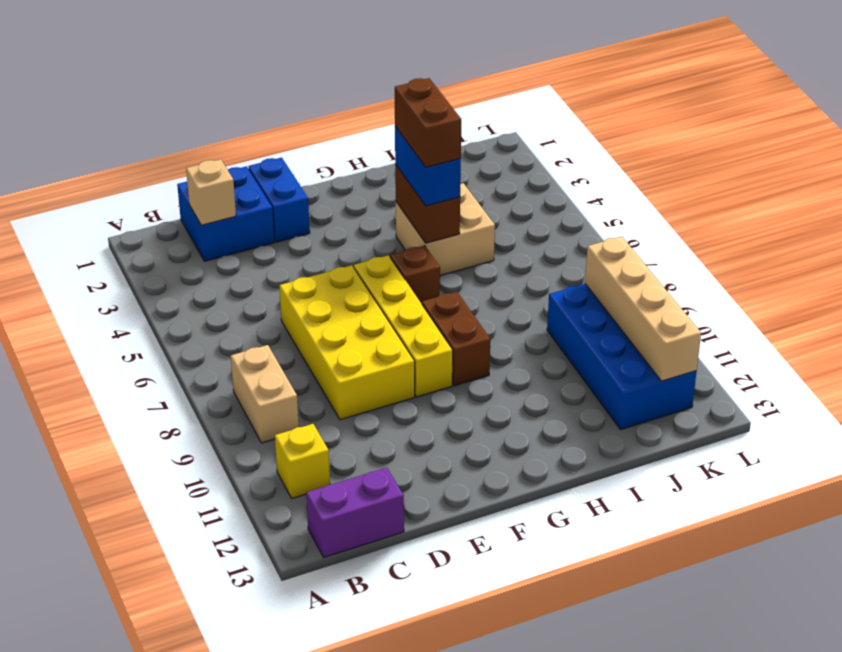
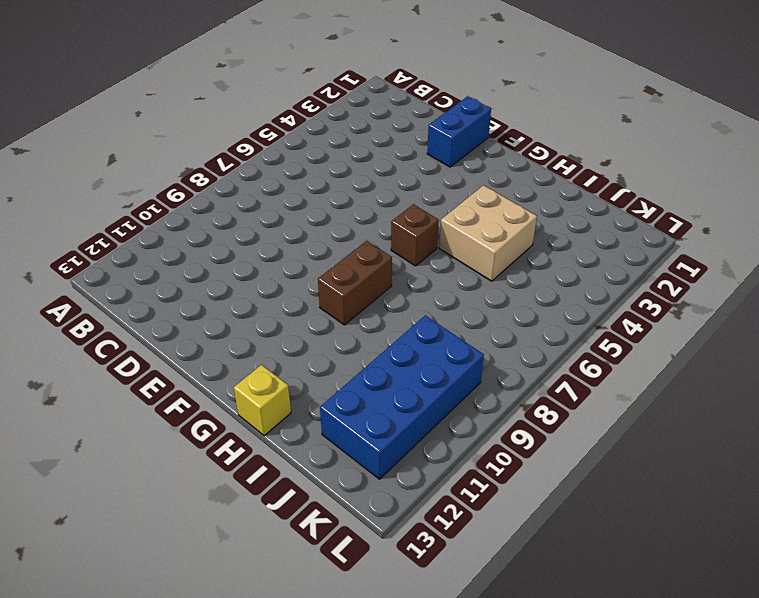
yellow brick H13 level 1 -> yellow brick B11 level 1
none -> tan brick B8:B9 level 1
none -> purple brick B13:C13 level 1
none -> blue brick C1:D2 level 1

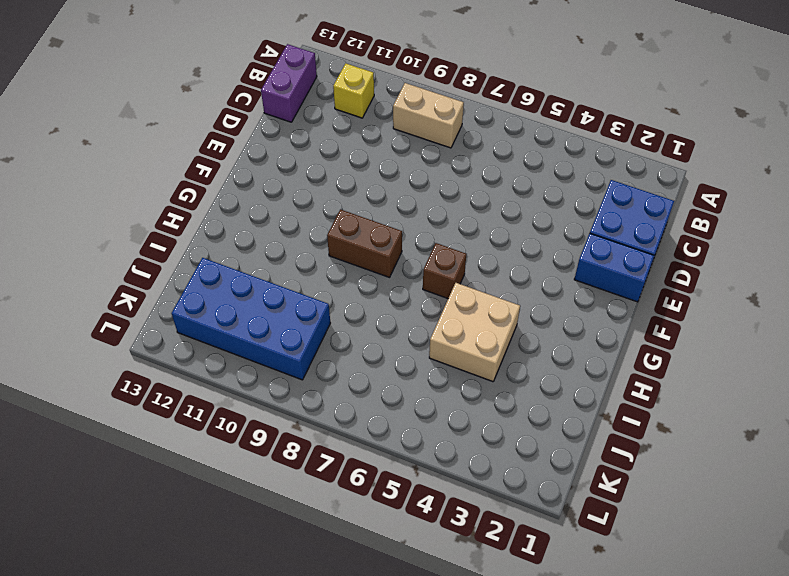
none -> yellow brick D6:E9 level 1
none -> yellow brick F6:F9 level 1
none -> tan brick C2 level 2

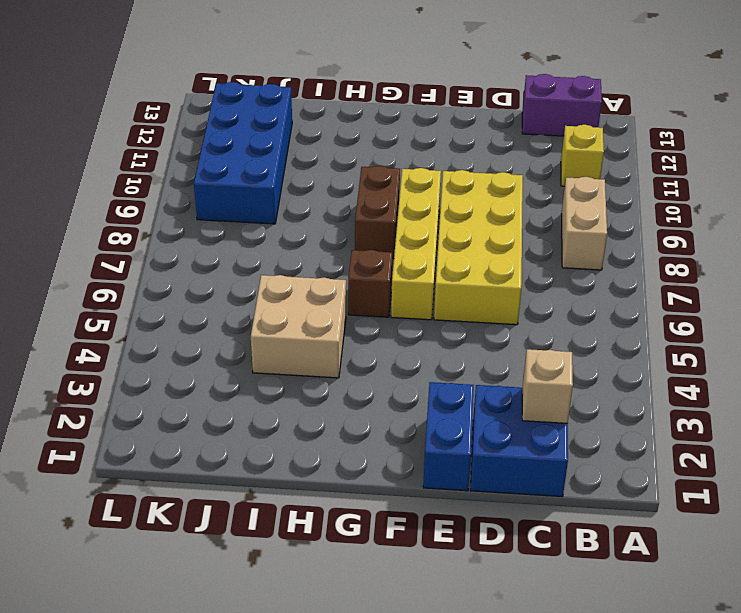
none -> brown brick H4:H5 level 2
none -> tan brick K9:K12 level 2
none -> blue brick H4:H5 level 3

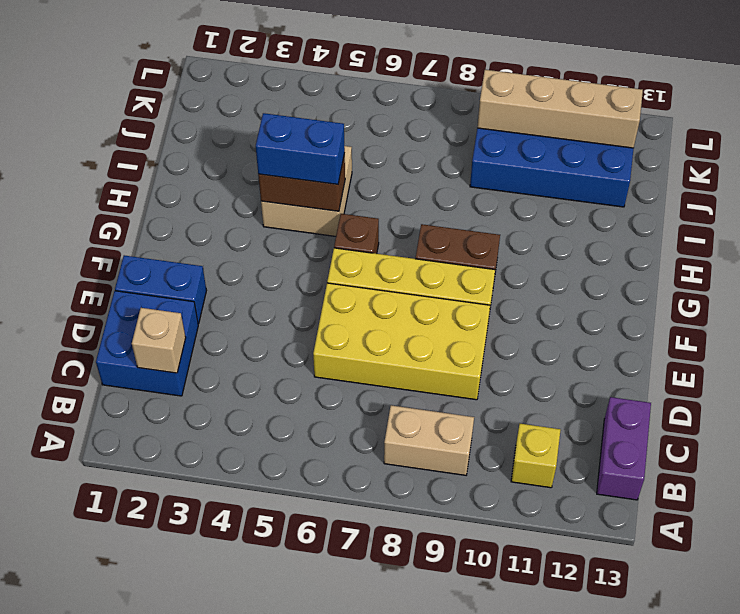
none -> brown brick H4:H5 level 4

